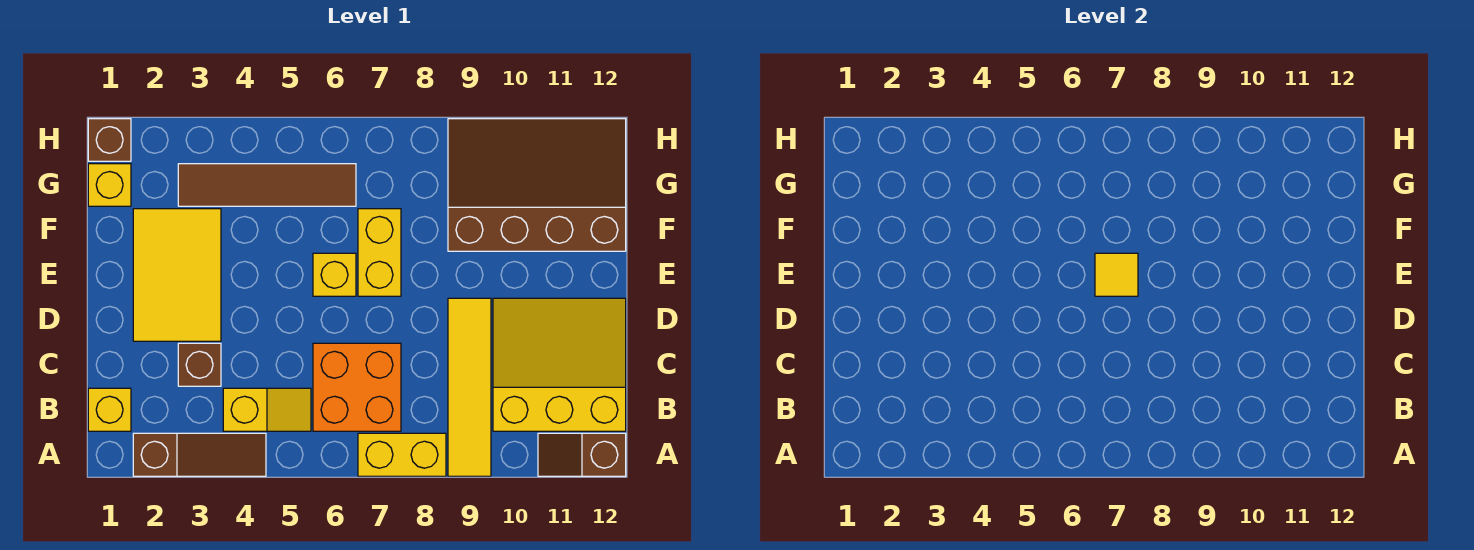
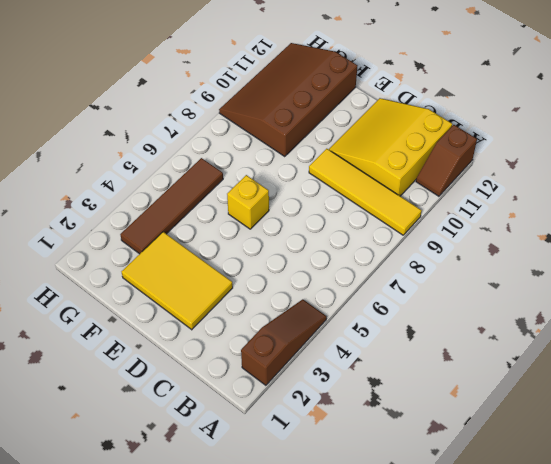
none -> yellow brick A7:A8 level 1
none -> yellow brick B1 level 1
none -> yellow slope B4:B5 level 1 top 4

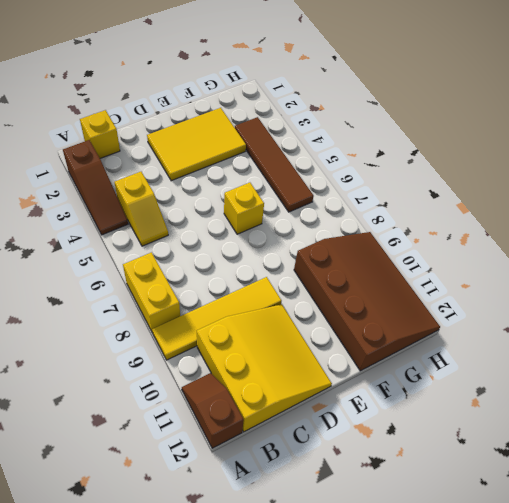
none -> orange brick B6:C7 level 1
none -> brown brick C3 level 1
none -> yellow brick E7:F7 level 1

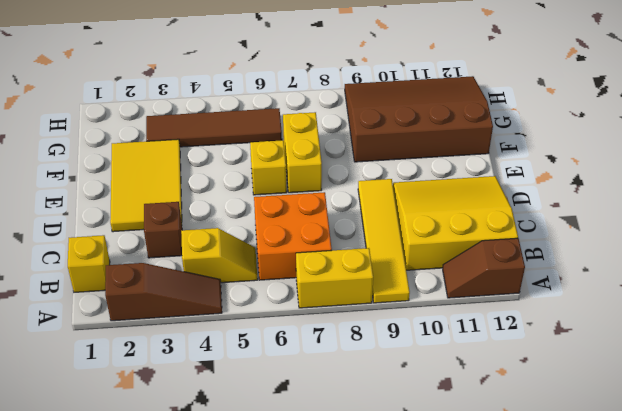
none -> yellow brick G1 level 1
none -> brown brick H1 level 1
none -> yellow tile E7 level 2

